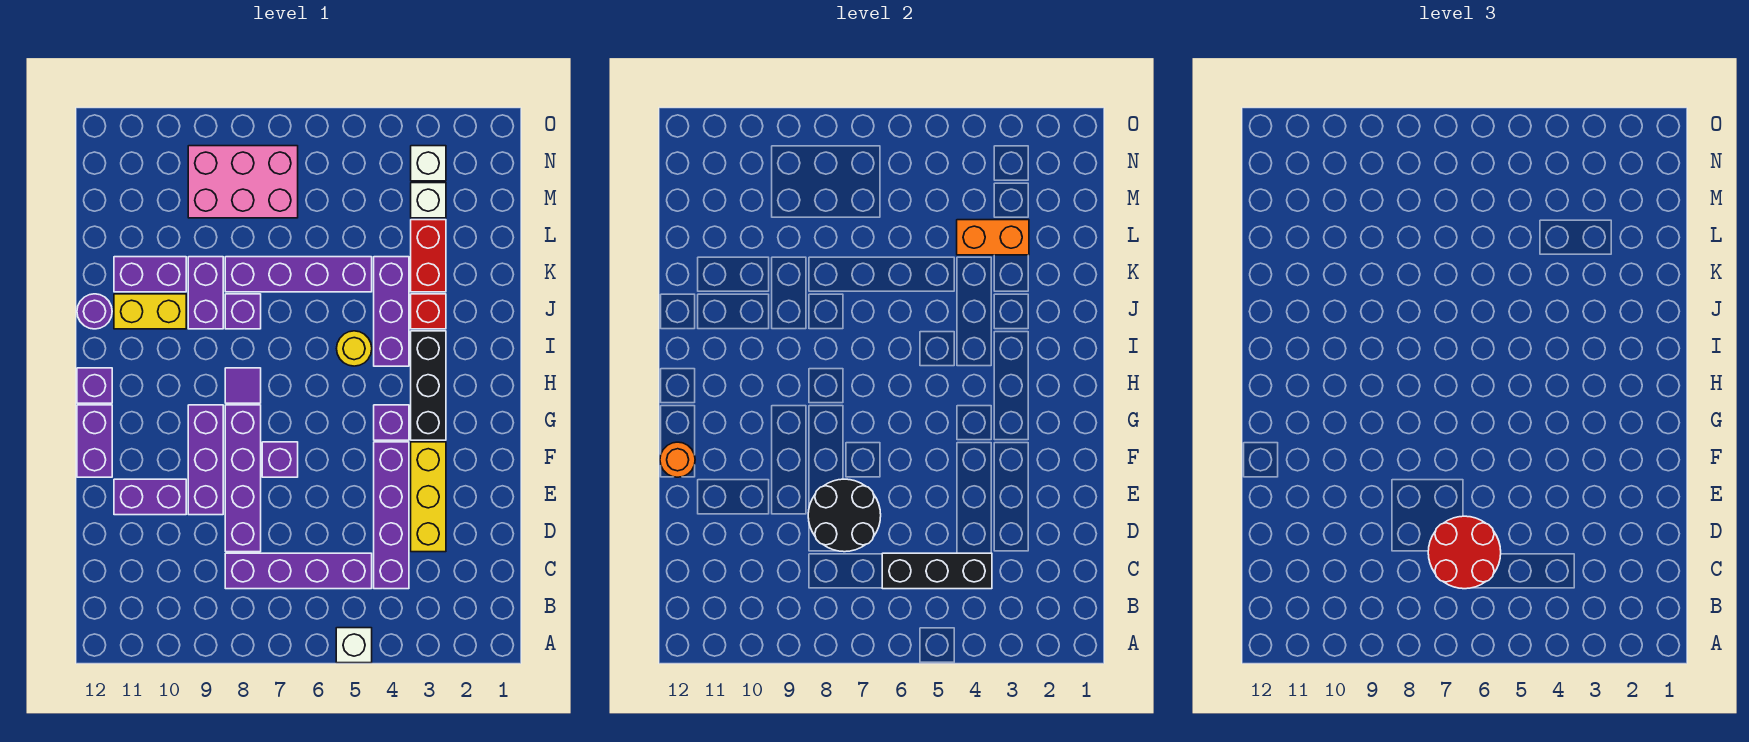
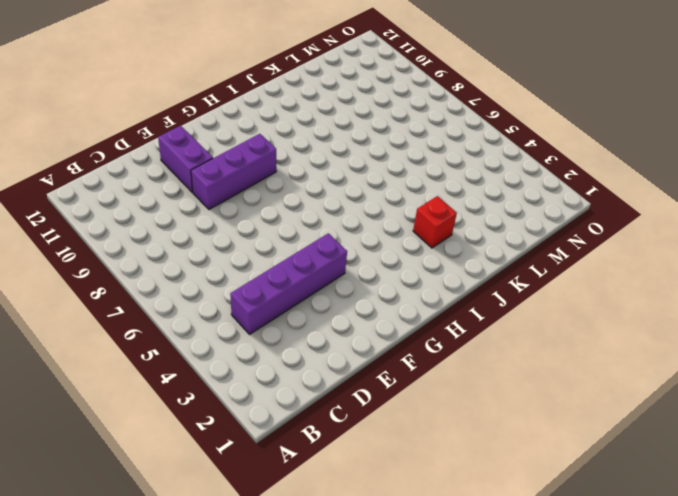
none -> white brick A5 level 1
none -> purple brick C5:C8 level 1
none -> yellow brick D3:F3 level 1
none -> purple brick D8:G8 level 1

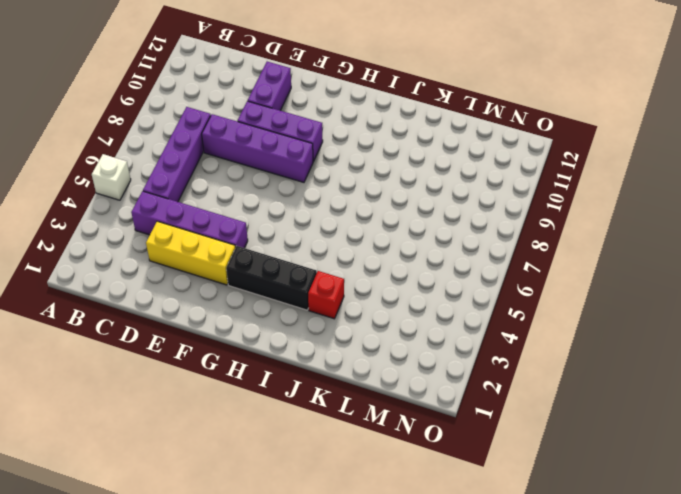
none -> purple brick F7 level 1
none -> purple brick F12:G12 level 1
none -> purple brick G4 level 1
none -> purple tile H8 level 1

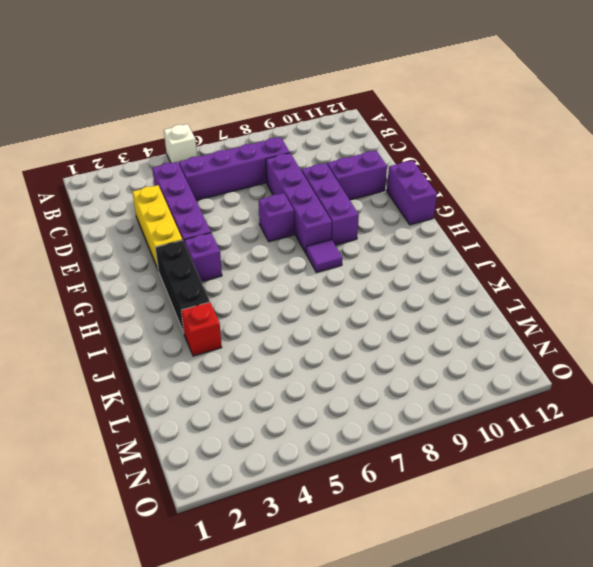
none -> purple brick H12 level 1
none -> purple brick I4:K4 level 1
none -> yellow round brick I5 level 1
none -> purple brick J8 level 1

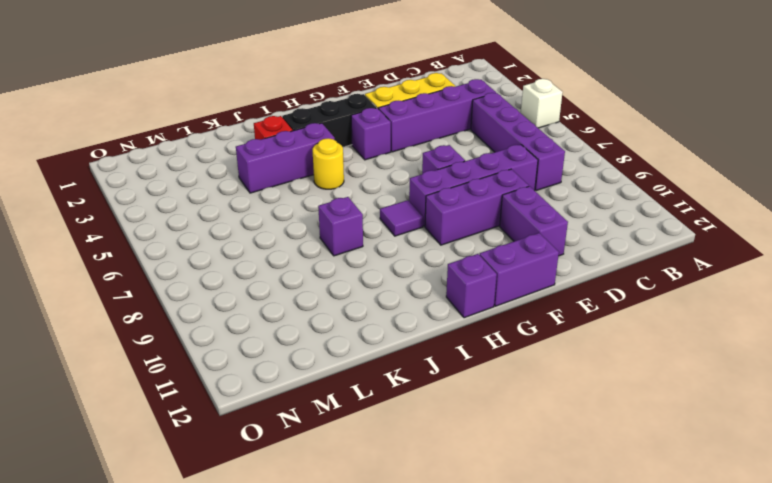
none -> purple brick J9:K9 level 1
none -> yellow brick J10:J11 level 1
none -> purple round brick J12 level 1
none -> red brick K3:L3 level 1

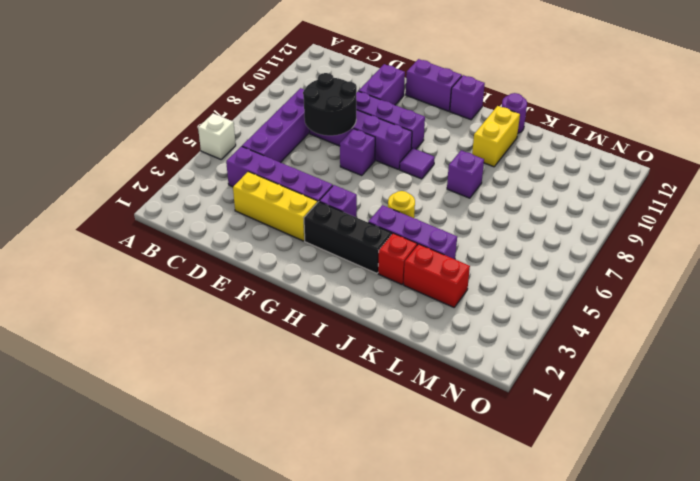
none -> purple brick J9:K9 level 1
none -> purple brick K5:K8 level 1
none -> purple brick K10:K11 level 1
none -> white brick M3 level 1

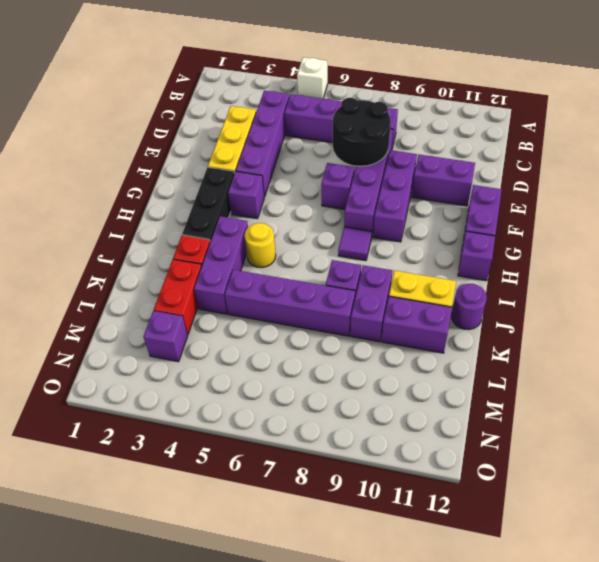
purple brick M3 level 1 -> white brick M3 level 1
none -> pink brick M7:N9 level 1
none -> white brick N3 level 1
none -> black brick C4:C6 level 2
none -> orange round brick F12 level 2

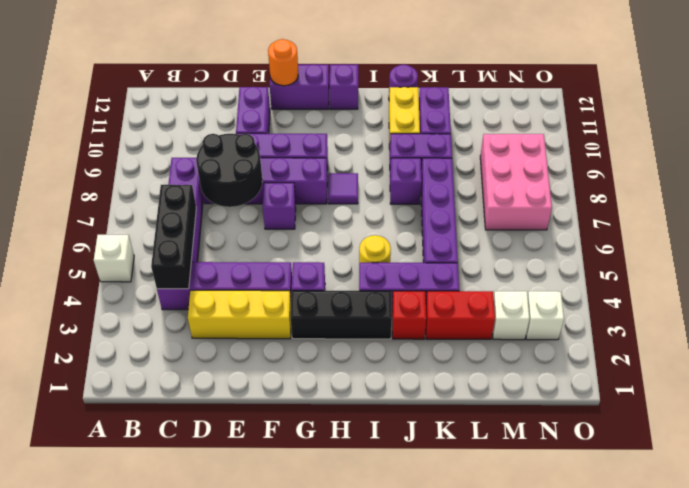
none -> orange brick L3:L4 level 2
none -> red round brick C6:D7 level 3

